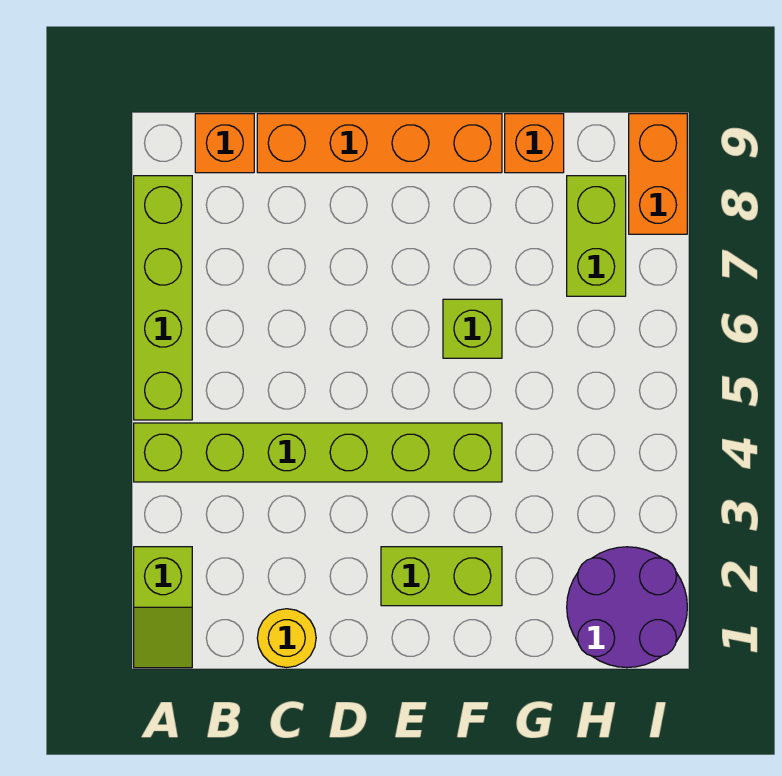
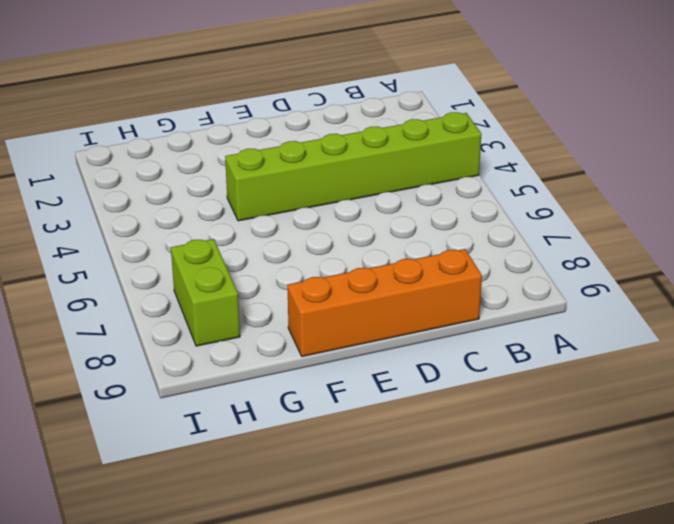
none -> lime slope A1:A2 level 1 top 2
none -> lime brick A5:A8 level 1
none -> orange brick B9 level 1

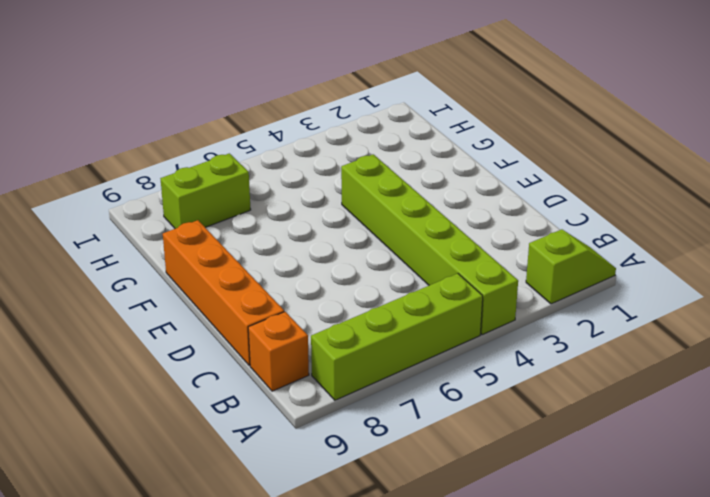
none -> yellow round brick C1 level 1
none -> lime brick E2:F2 level 1
none -> lime brick F6 level 1

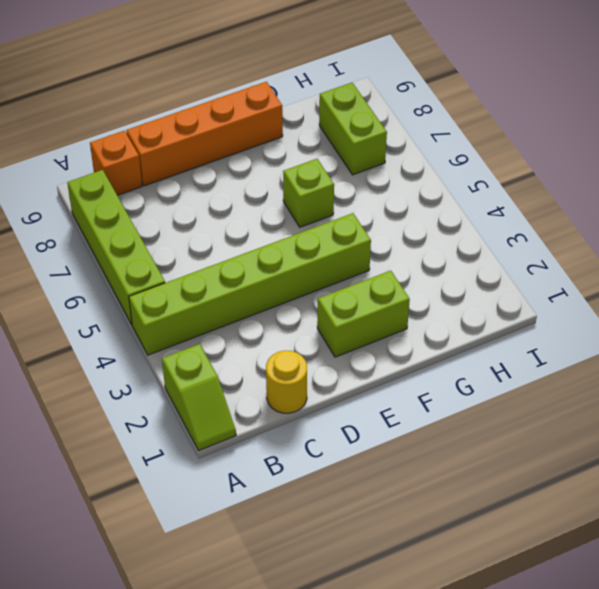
none -> orange brick G9 level 1
none -> purple round brick H1:I2 level 1
none -> orange brick I8:I9 level 1

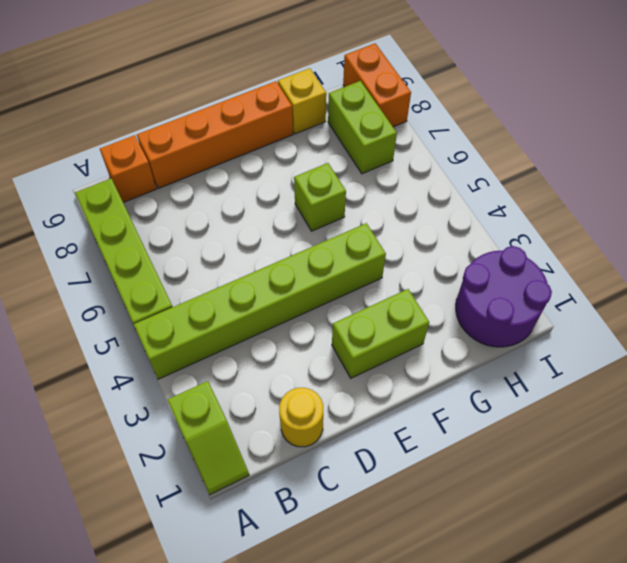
yellow brick G9 level 1 -> orange brick G9 level 1

